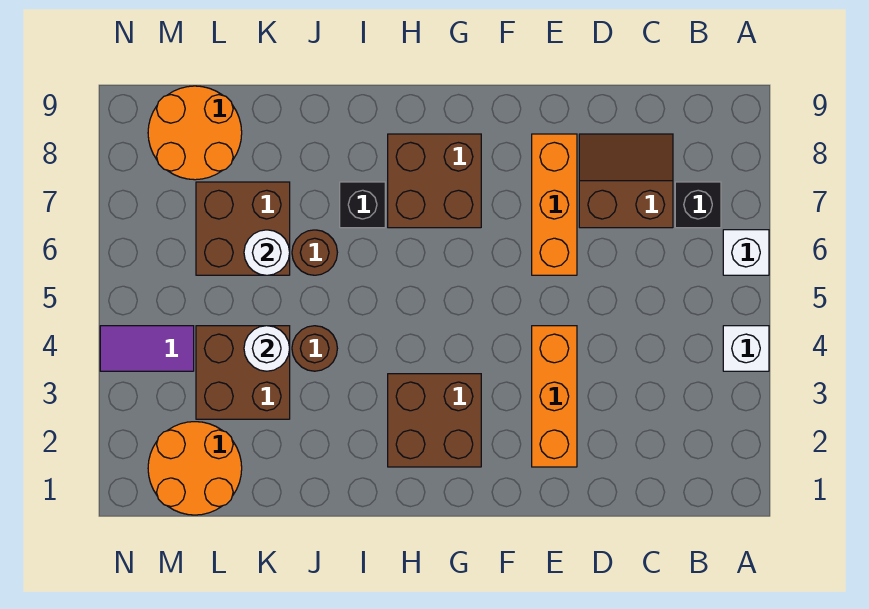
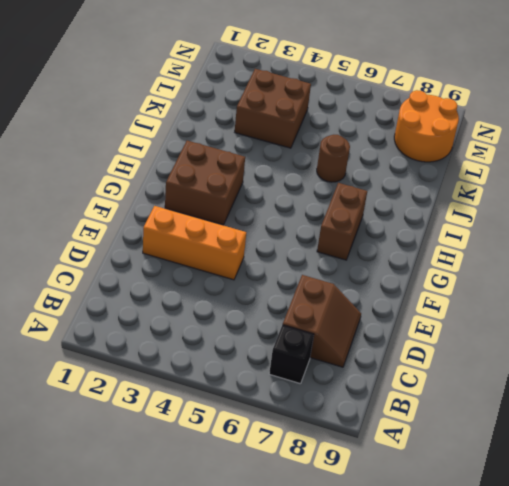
brown brick G7:H7 level 1 -> brown brick G7:H8 level 1
none -> white brick A4 level 1
none -> white brick A6 level 1
none -> orange brick E6:E8 level 1

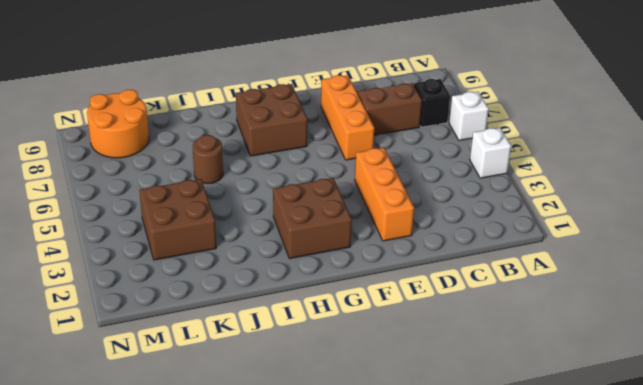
none -> black brick I7 level 1
none -> brown round brick J4 level 1
none -> brown brick K6:L7 level 1

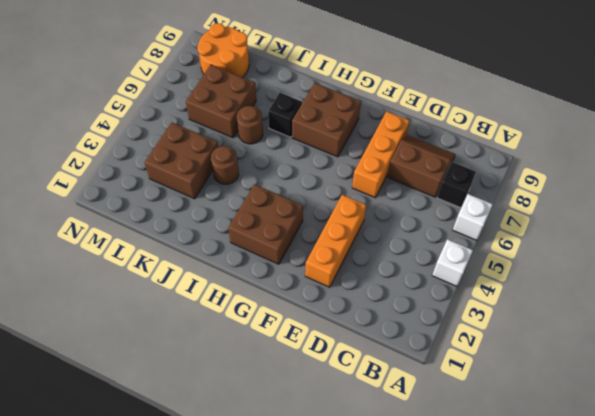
none -> orange round brick L1:M2 level 1
none -> purple tile M4:N4 level 1
none -> white round brick K4 level 2

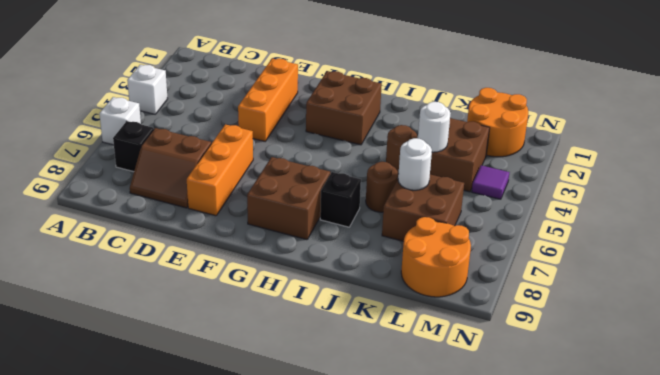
purple tile M4 level 1 -> purple tile M4:N4 level 1

